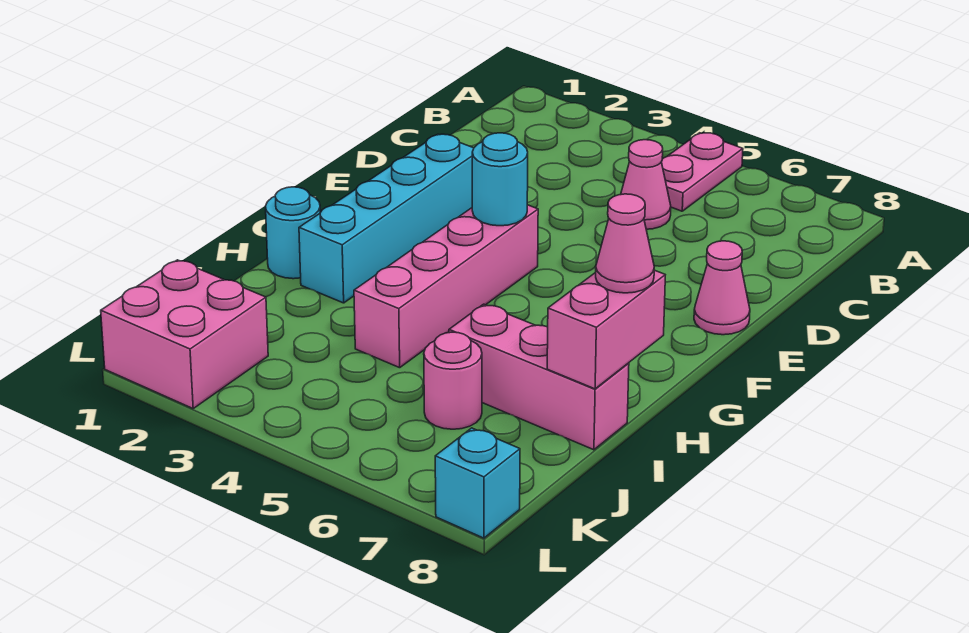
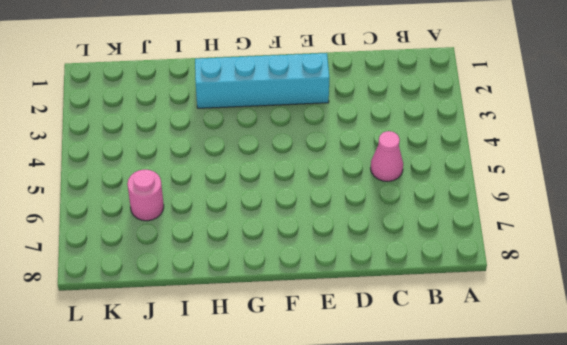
none -> pink plate A5:B5 level 1
none -> pink cone E8 level 1
none -> pink brick F4:I4 level 1

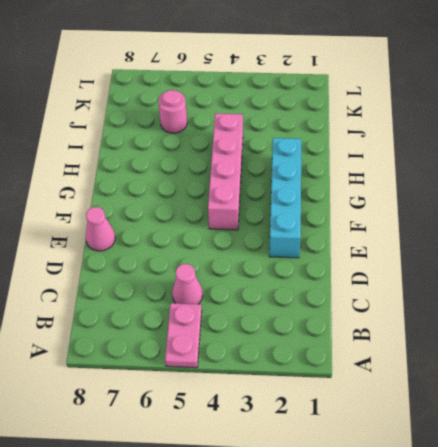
none -> cyan round brick H1 level 1
none -> pink brick I6:I8 level 1
none -> pink brick K1:L2 level 1

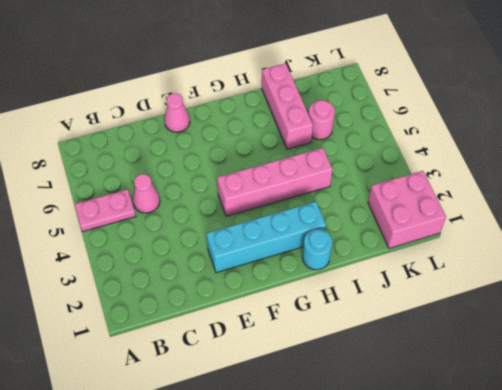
none -> cyan brick L8 level 1
none -> cyan round brick F4 level 2
none -> pink brick H8:I8 level 2

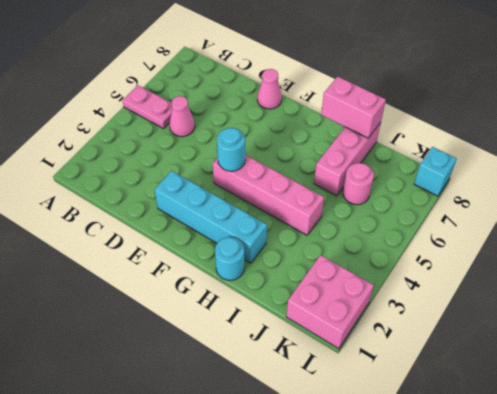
none -> pink cone H8 level 3

